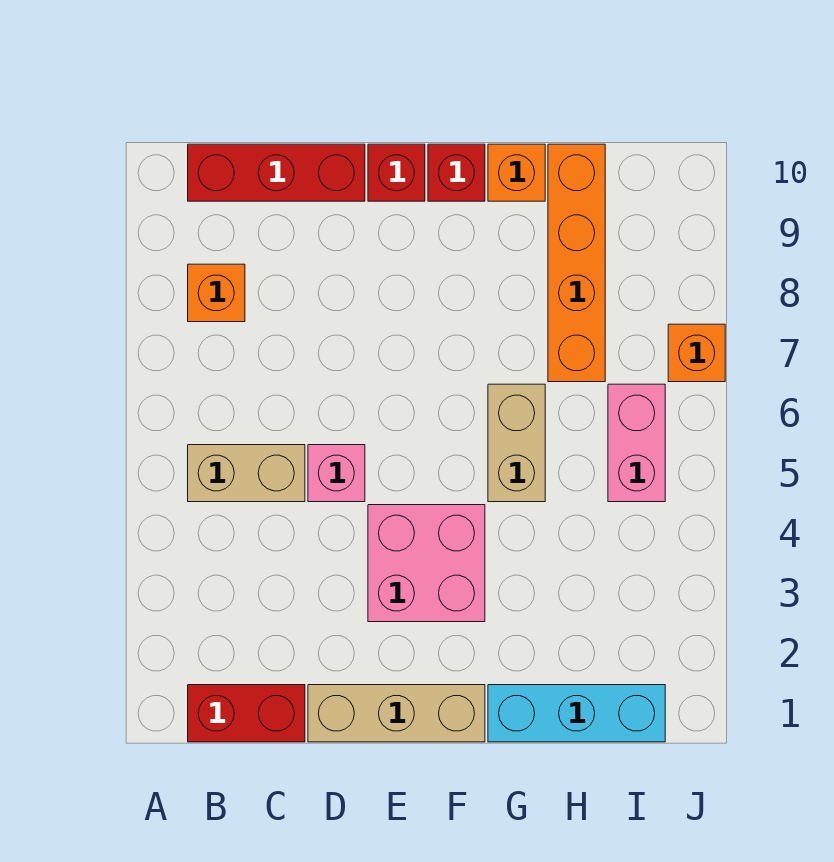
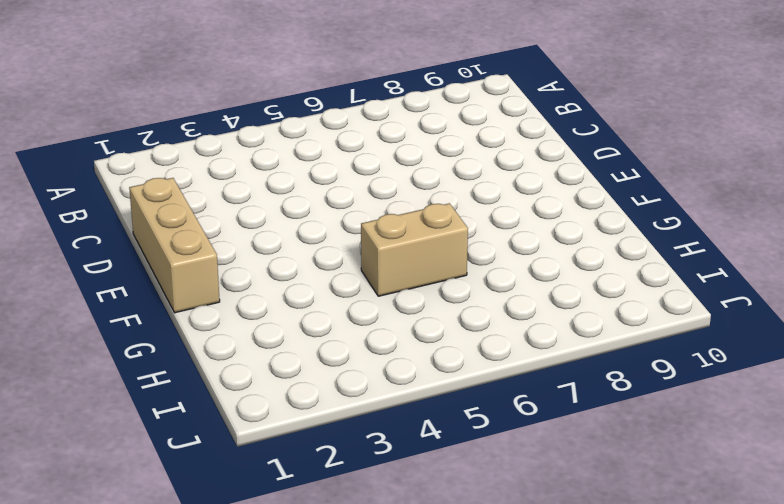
none -> red brick B1:C1 level 1
none -> tan brick B5:C5 level 1
none -> orange brick B8 level 1

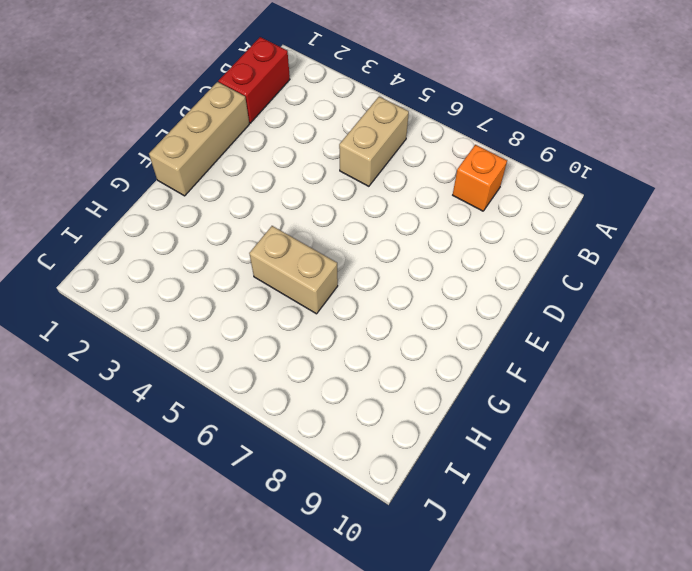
none -> red brick B10:D10 level 1
none -> pink brick D5 level 1
none -> pink brick E3:F4 level 1

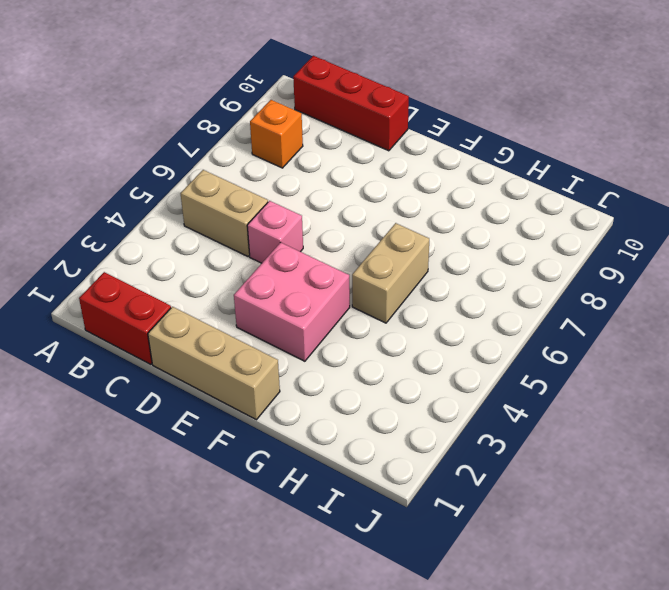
none -> red brick E10 level 1
none -> red brick F10 level 1
none -> cyan brick G1:I1 level 1

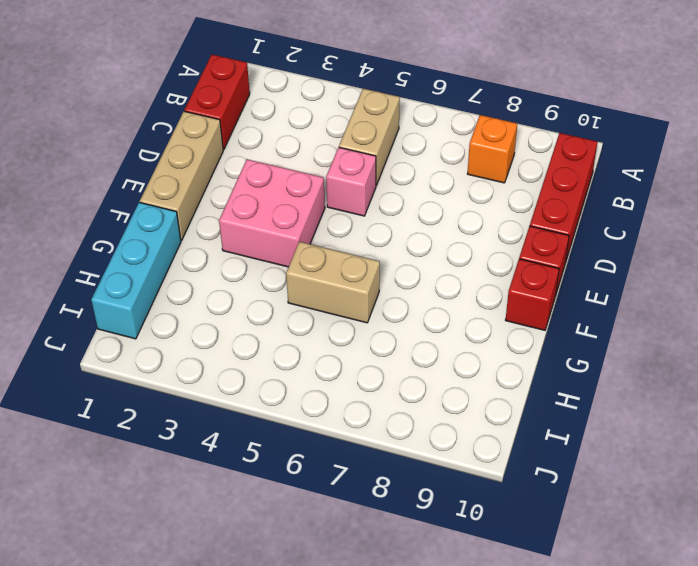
none -> orange brick G10 level 1
none -> orange brick H7:H10 level 1
none -> pink brick I5:I6 level 1

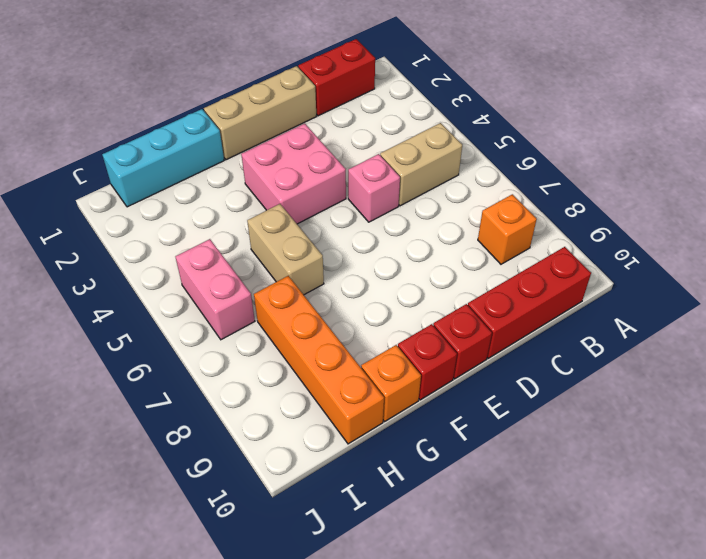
none -> orange brick J7 level 1

